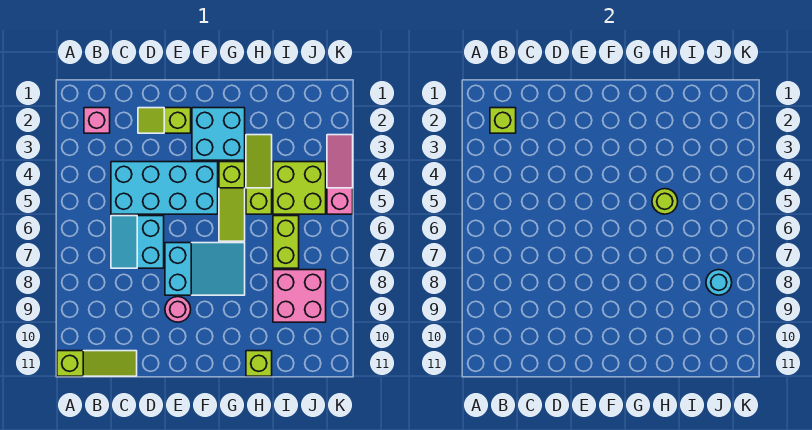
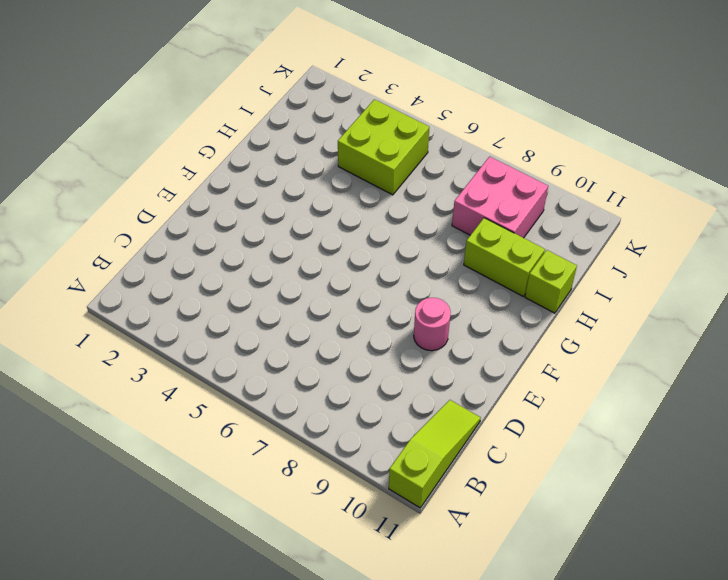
lime brick H9:H10 level 1 -> lime brick I6:I7 level 1
none -> pink brick B2 level 1
none -> cyan brick C4:F5 level 1
none -> cyan slope C6:D7 level 1 top D

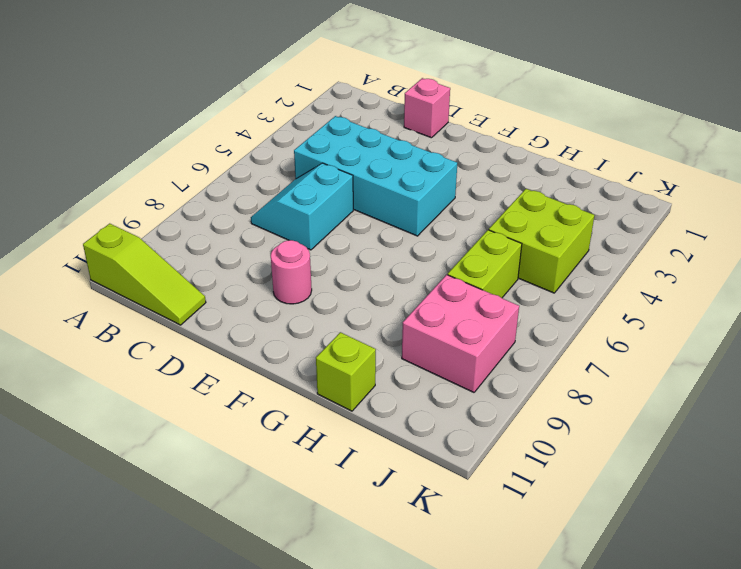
pink brick D1 level 1 -> pink brick B2 level 1
none -> lime slope D2:E2 level 1 top E
none -> cyan slope E7:G8 level 1 top E
none -> cyan brick F2:G3 level 1

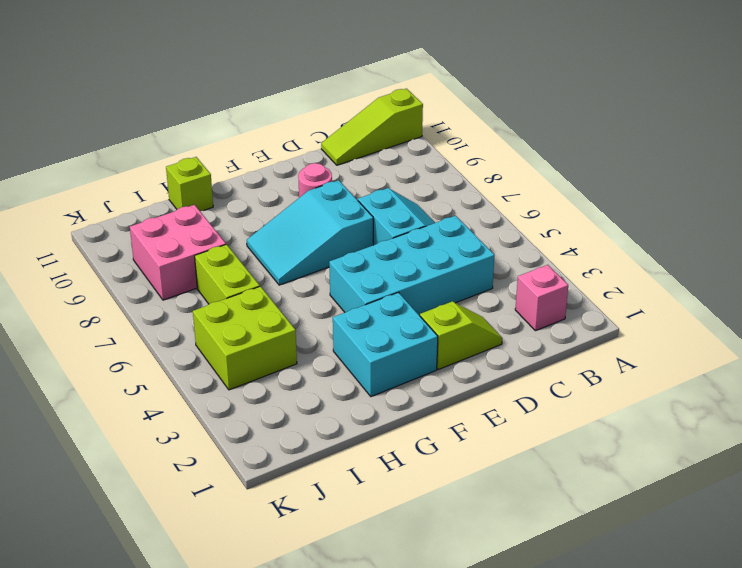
none -> lime slope G4:G6 level 1 top 4
none -> lime slope H3:H5 level 1 top 5
none -> pink slope K3:K5 level 1 top 5

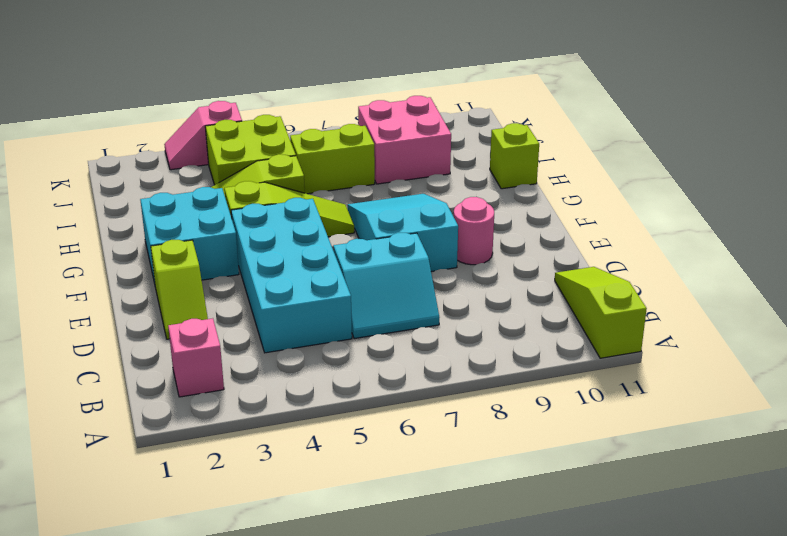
pink slope K3:K4 level 1 top 4 -> pink slope K3:K5 level 1 top 5
none -> lime brick B2 level 2
none -> lime round brick H5 level 2
none -> cyan round brick J8 level 2

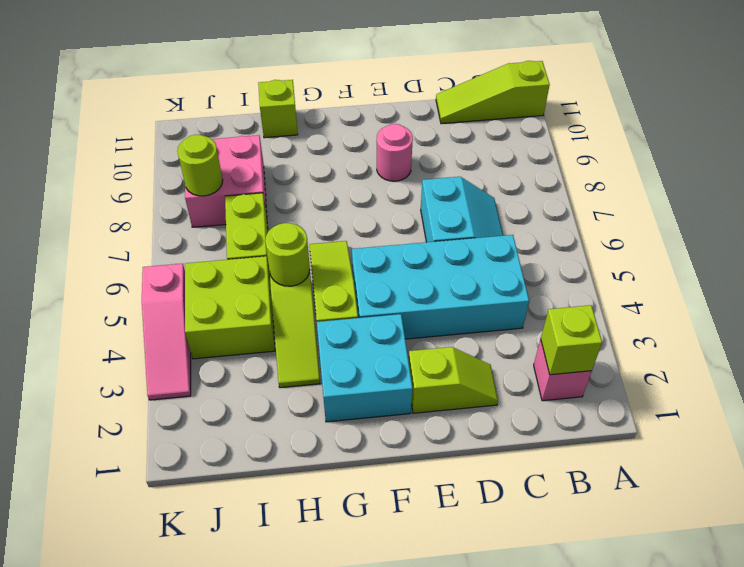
lime round brick J8 level 2 -> cyan round brick J8 level 2
none -> cyan slope E7:G8 level 1 top E

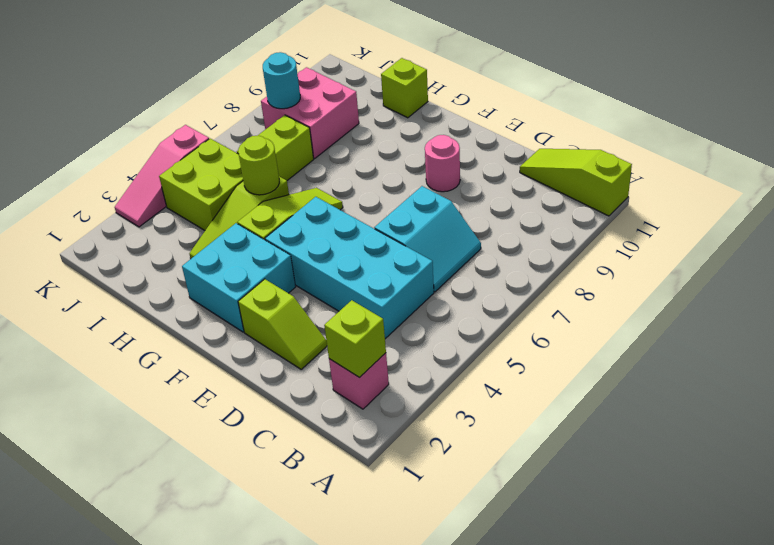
none -> cyan slope E7:G8 level 1 top E

